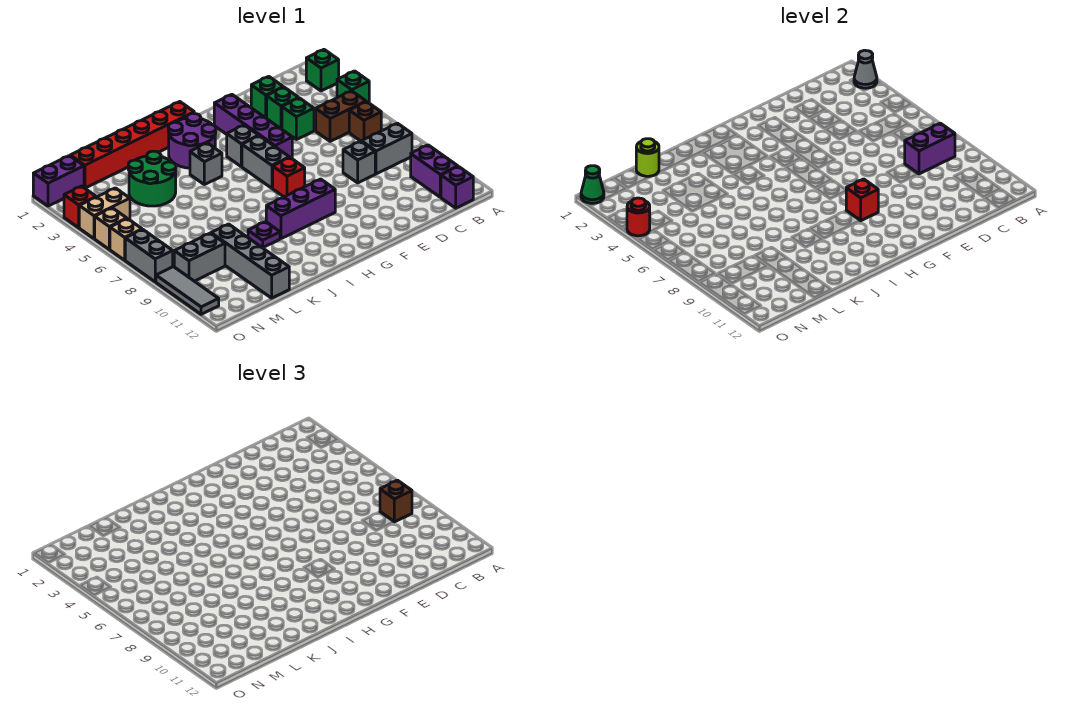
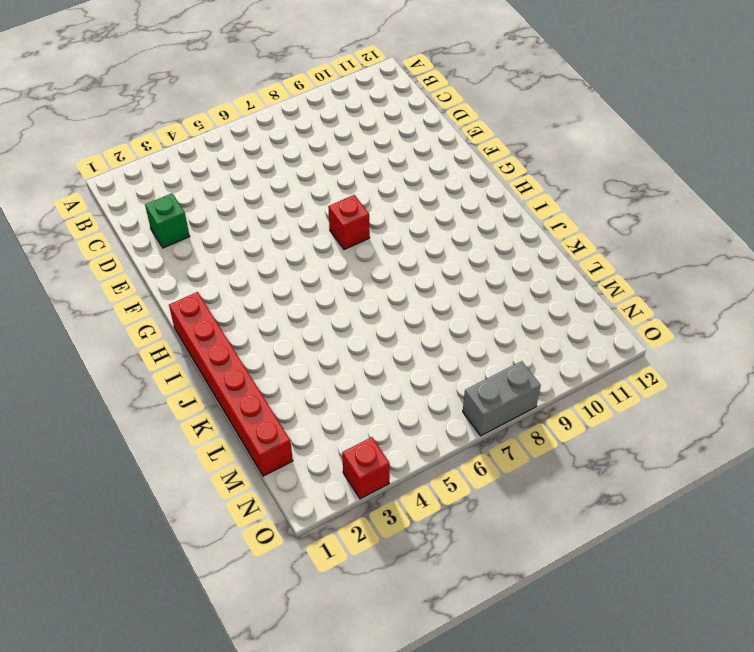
none -> green brick A2 level 1
none -> green brick A4 level 1
none -> brown brick B5:C5 level 1
none -> brown brick B6 level 1

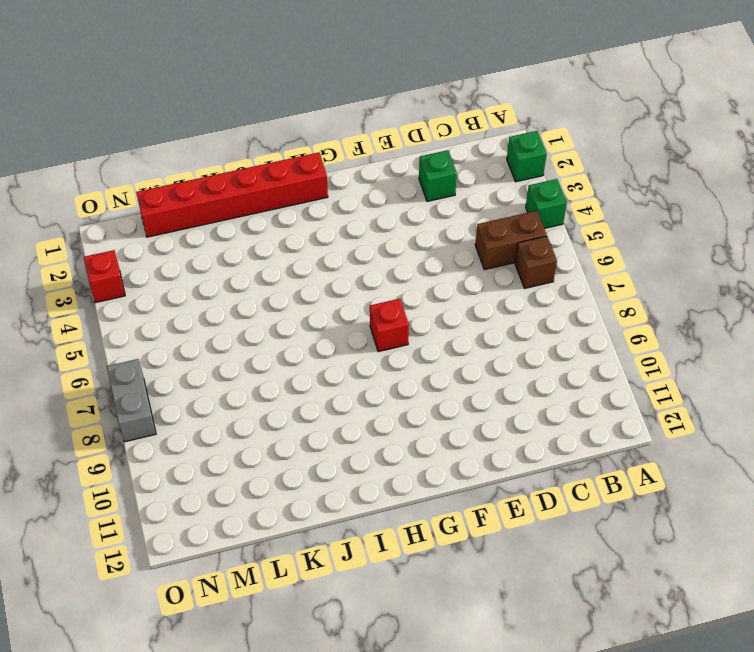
none -> grey brick B8:C8 level 1
none -> purple brick B10:B11 level 1
none -> purple brick B12 level 1
none -> green brick D3 level 1

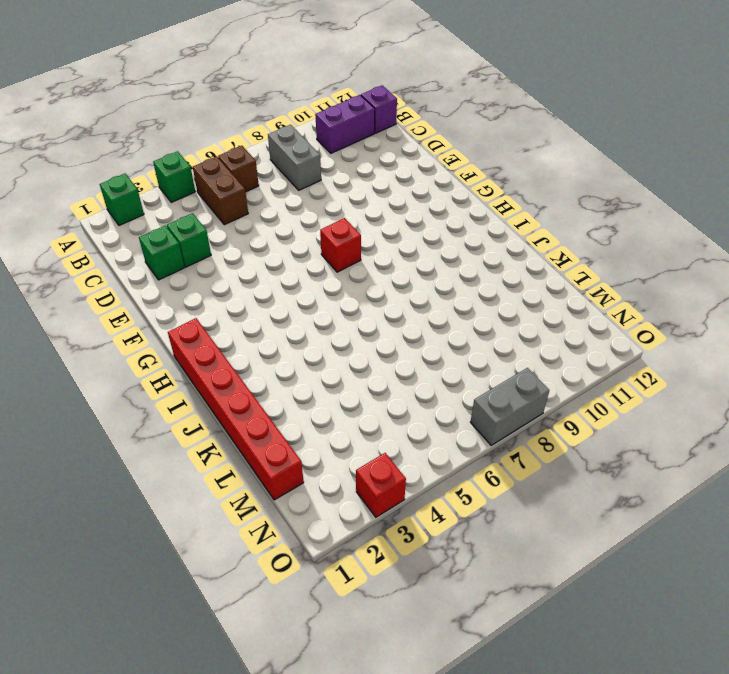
none -> green brick D4 level 1
none -> grey brick D8 level 1
none -> purple brick F2:F5 level 1
none -> grey brick G4 level 1

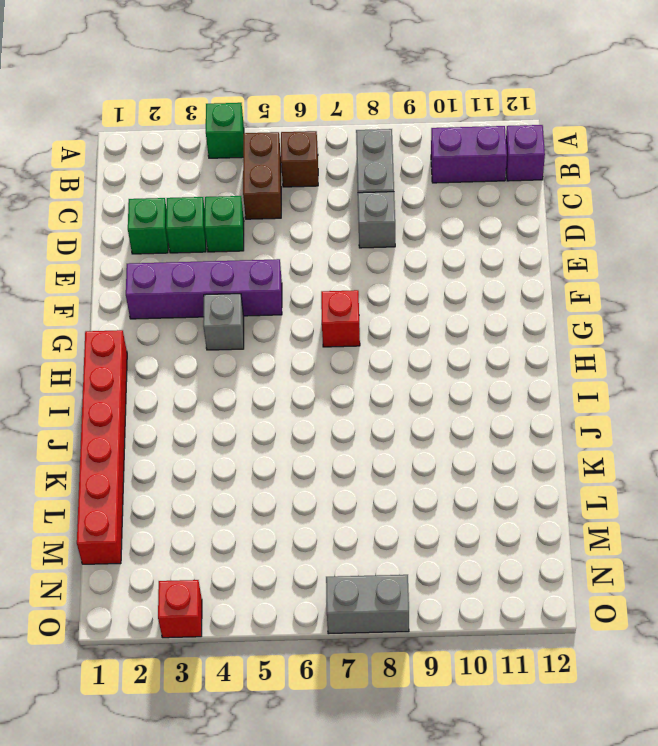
none -> green brick A2 level 1
none -> grey brick G5:G6 level 1
none -> purple brick G9:I9 level 1
none -> purple round brick H2:I3 level 1

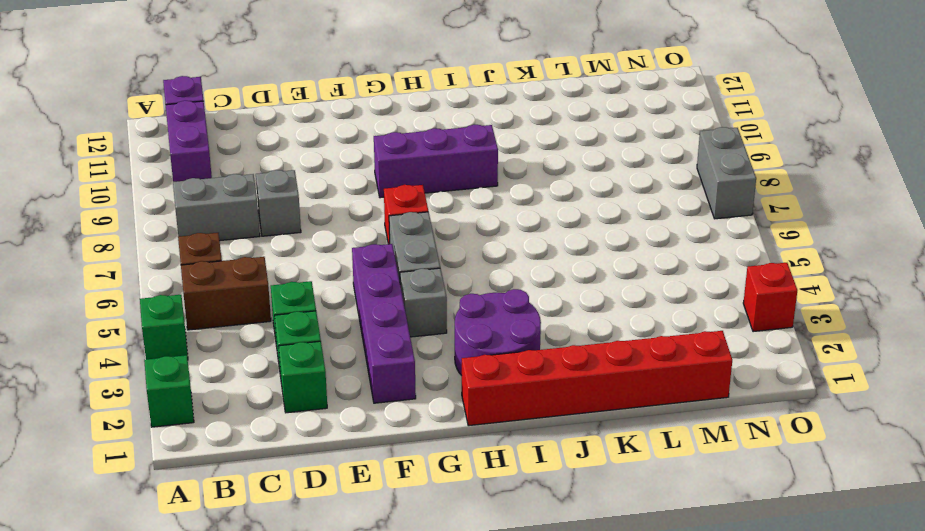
none -> grey brick I4 level 1
none -> purple plate J9 level 1
none -> green round brick K3:L4 level 1
none -> grey brick L9:L12 level 1

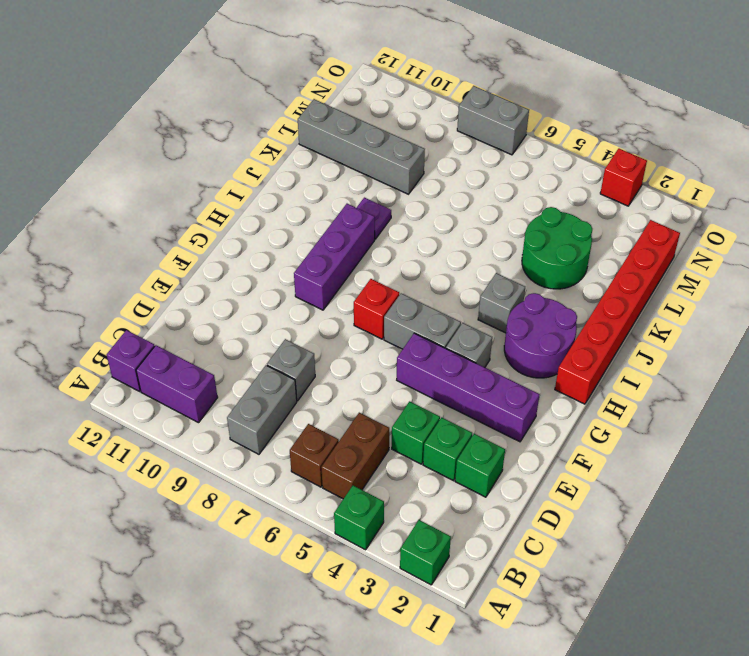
none -> grey brick M9:N9 level 1
none -> purple brick N1:O1 level 1
none -> tan brick N4:O4 level 1
none -> tan brick O5 level 1

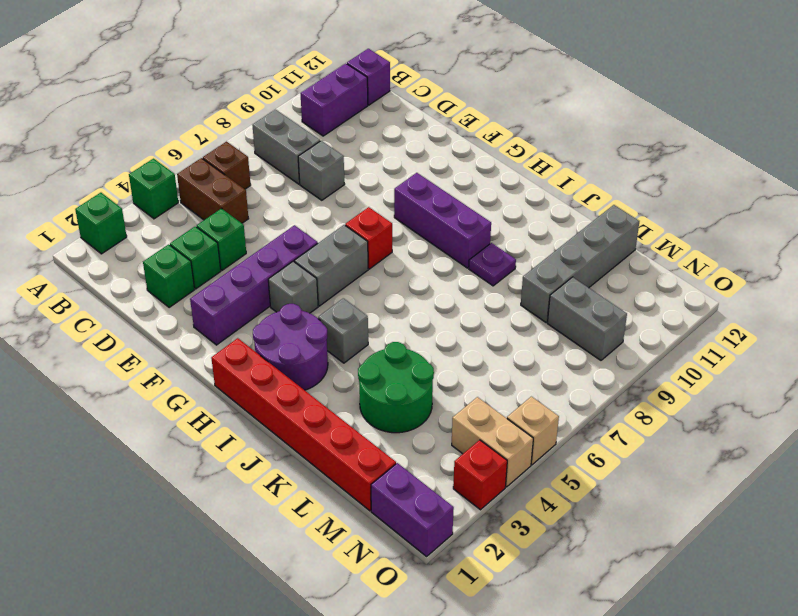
none -> tan brick O6 level 1
none -> grey brick O7:O8 level 1
none -> grey tile O9:O11 level 1
none -> grey cone A2 level 2

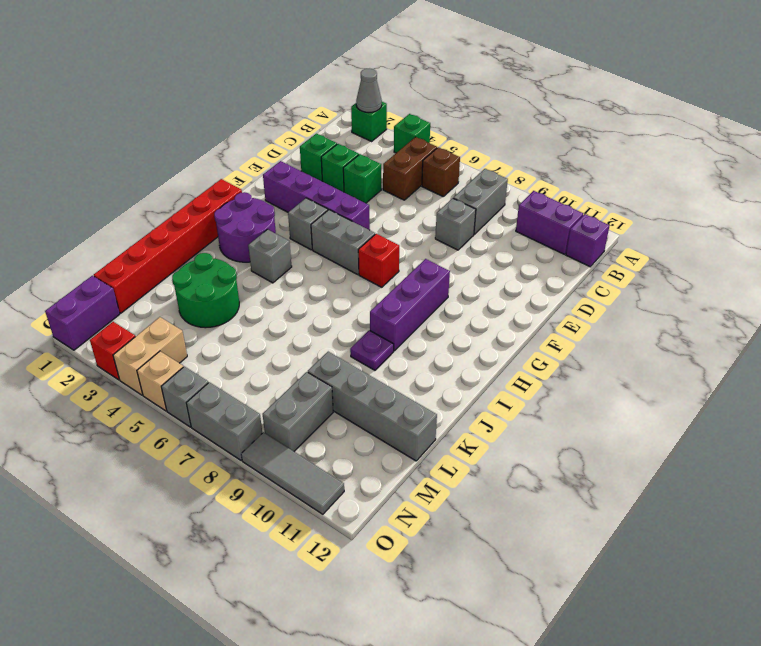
grey brick O6 level 1 -> tan brick O6 level 1
none -> purple brick B8:C8 level 2
none -> red brick G9 level 2
none -> lime round brick L1 level 2
none -> green cone O1 level 2

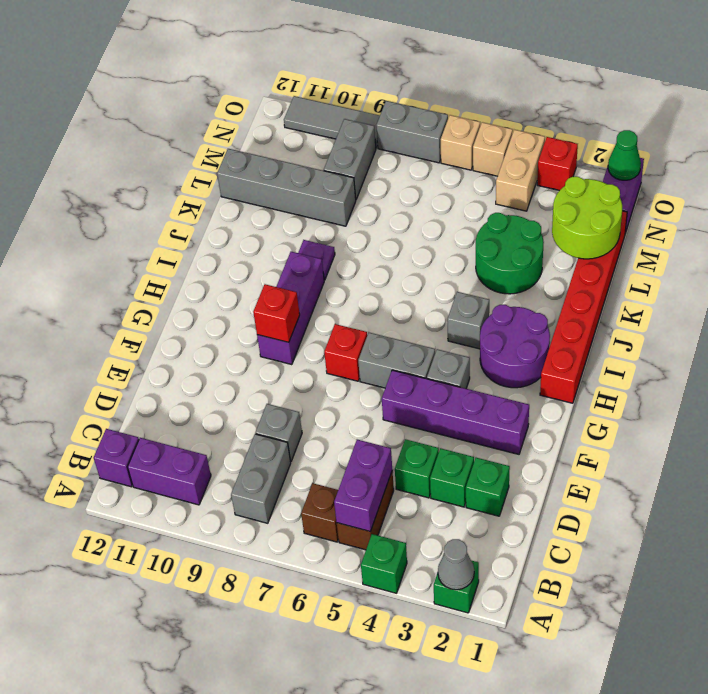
purple brick B5:C5 level 2 -> purple brick B8:C8 level 2
lime round brick L1:M2 level 2 -> lime round brick L1 level 2
none -> red round brick O4 level 2
none -> brown brick B8 level 3

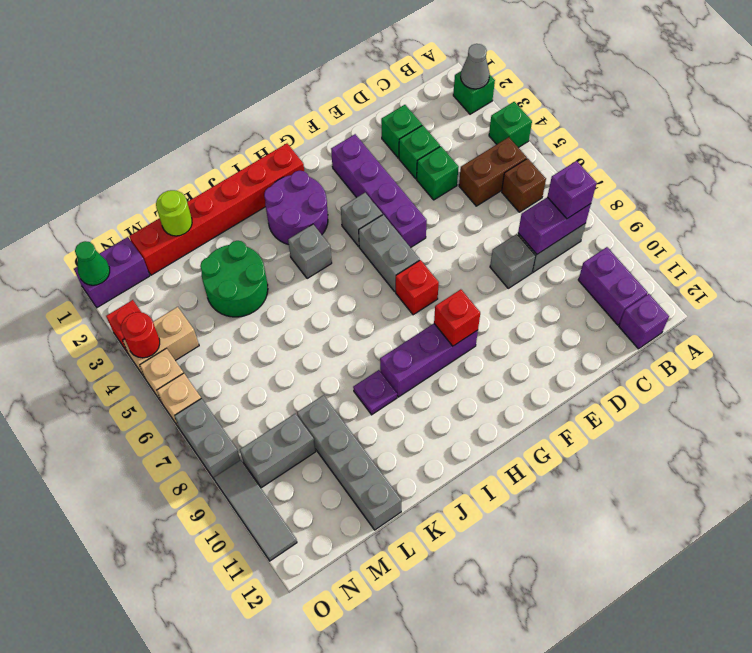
purple brick B8 level 3 -> brown brick B8 level 3

